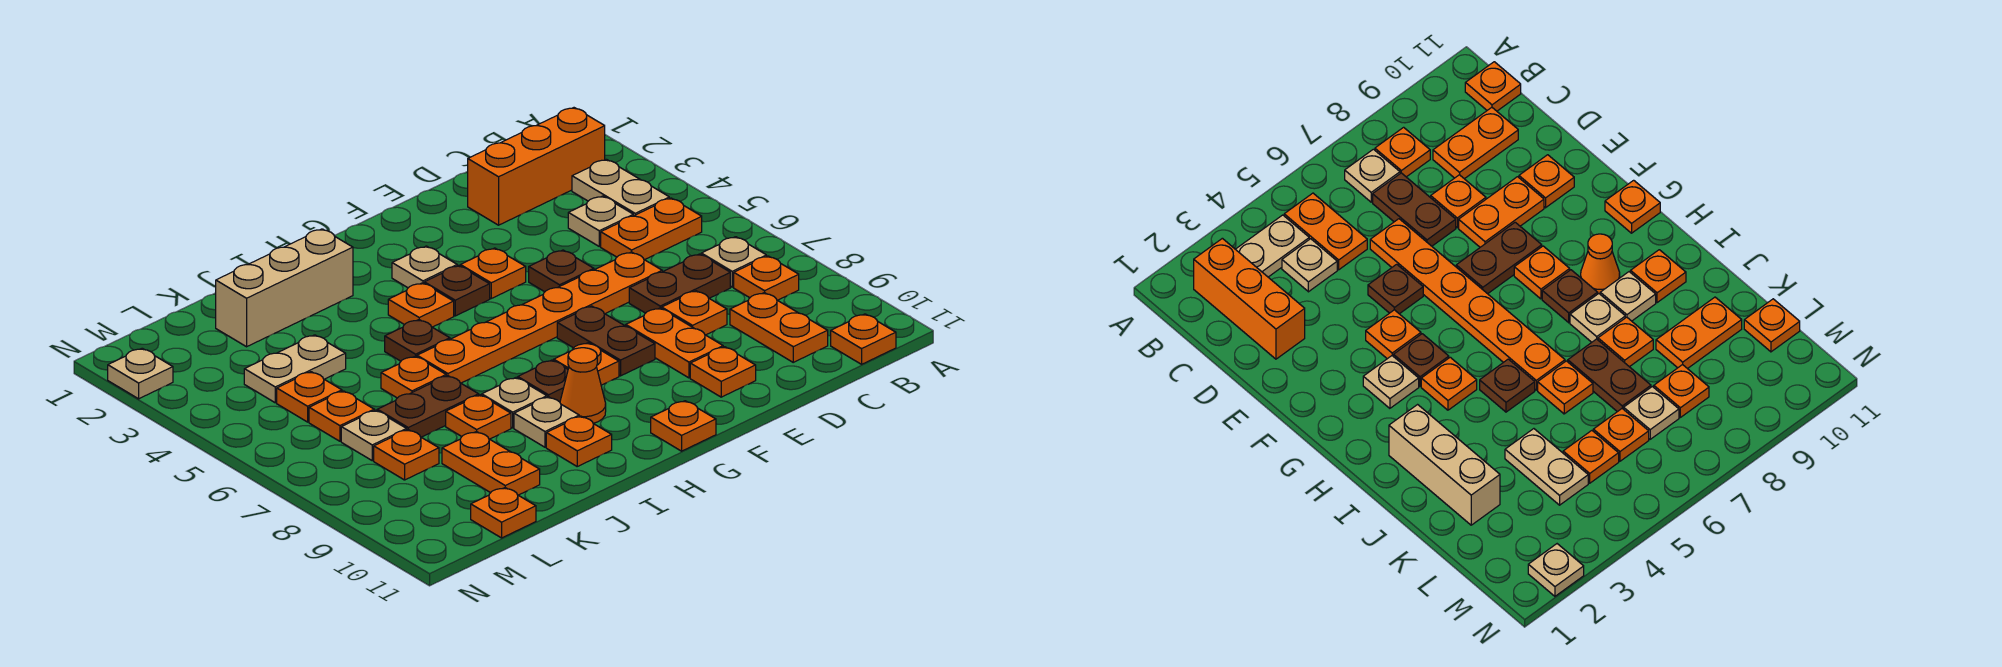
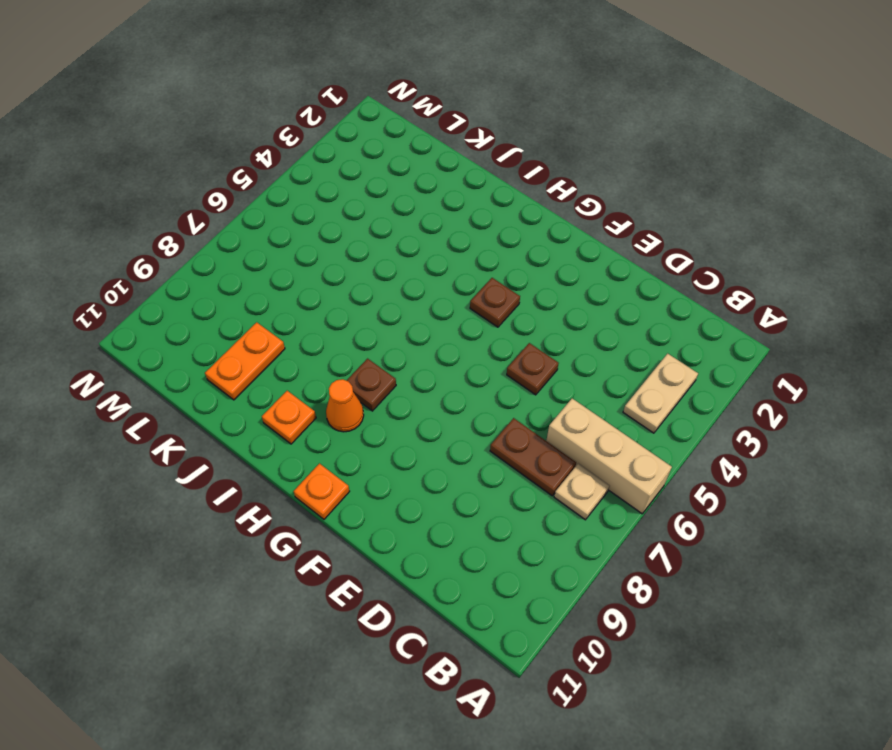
tan brick A6:C6 level 1 -> tan brick I2:K2 level 1
none -> orange brick B2:D2 level 1
none -> orange plate B5:C5 level 1
none -> orange plate B8 level 1
none -> orange plate B11 level 1

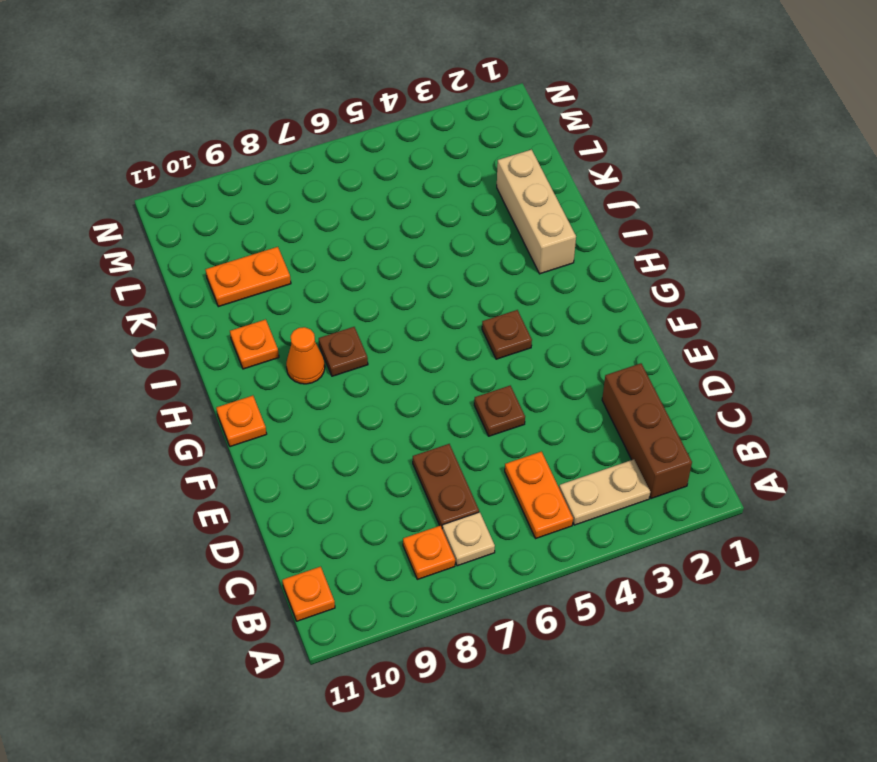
brown brick B2:D2 level 1 -> orange brick B2:D2 level 1
none -> tan plate C4 level 1
none -> orange plate C9:C10 level 1
none -> orange plate D6:I6 level 1
none -> orange plate D8 level 1

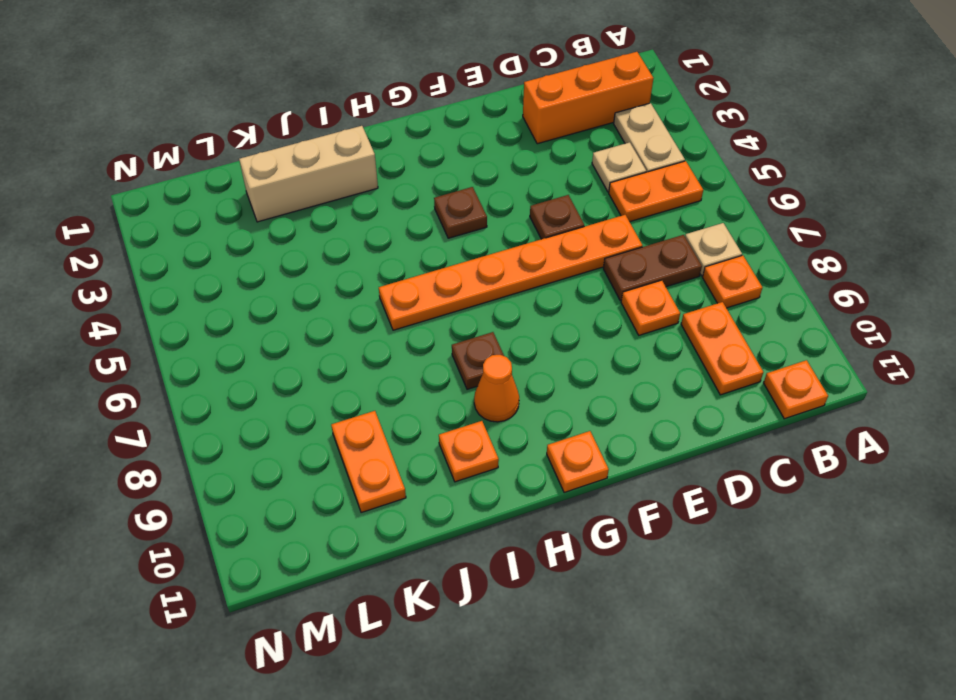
none -> orange plate E8:E9 level 1
none -> orange plate E10 level 1
none -> orange plate F4 level 1
none -> brown plate F7:F8 level 1

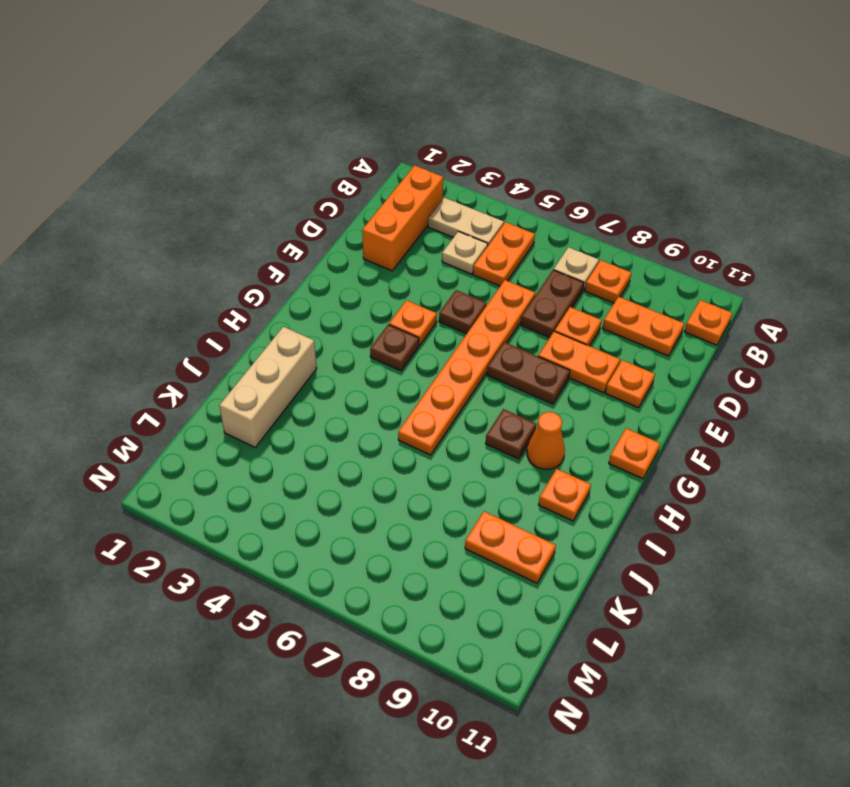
none -> tan plate G3 level 1
none -> orange plate G8 level 1
none -> orange plate H4 level 1
none -> brown plate I5 level 1

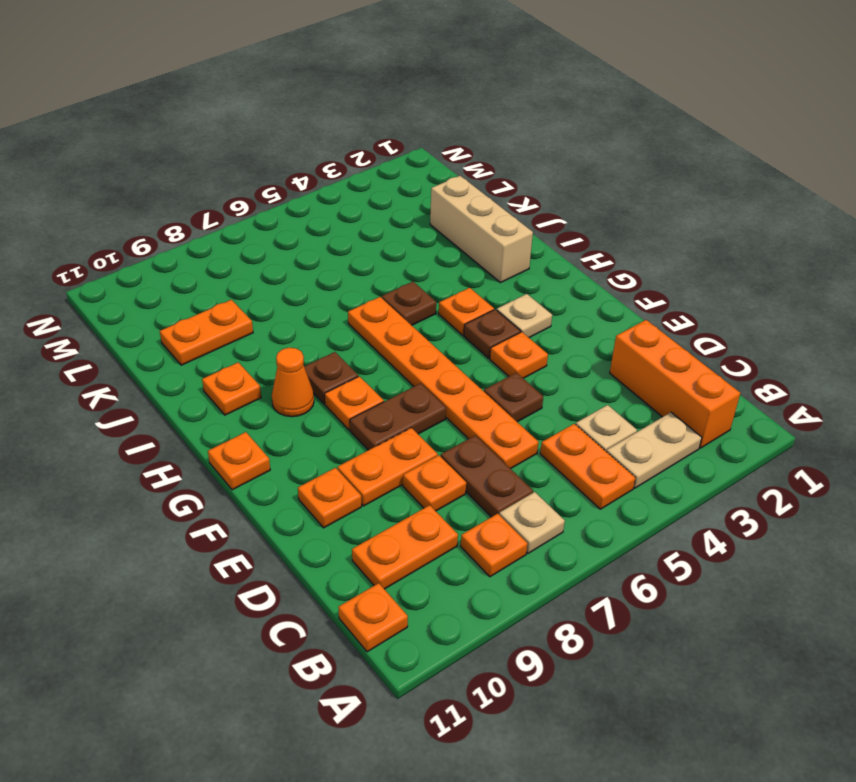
none -> tan plate I8 level 1
none -> tan plate I9 level 1
none -> orange plate J6 level 1
none -> brown plate J7:K7 level 1

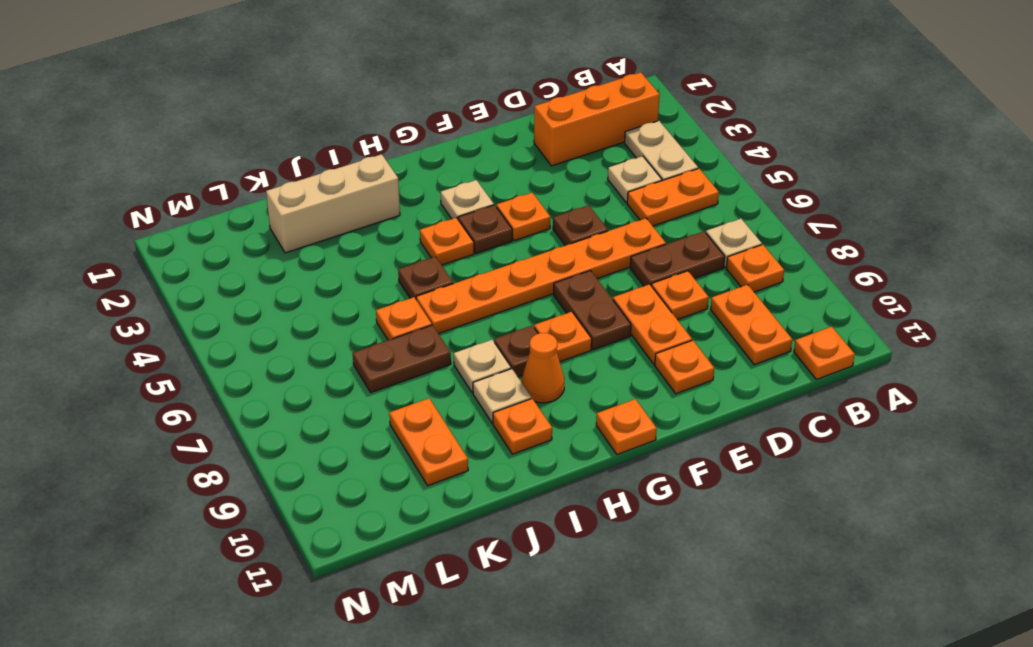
none -> orange plate J8 level 1
none -> tan plate K4:L4 level 1
none -> orange plate L5 level 1
none -> orange plate L6 level 1

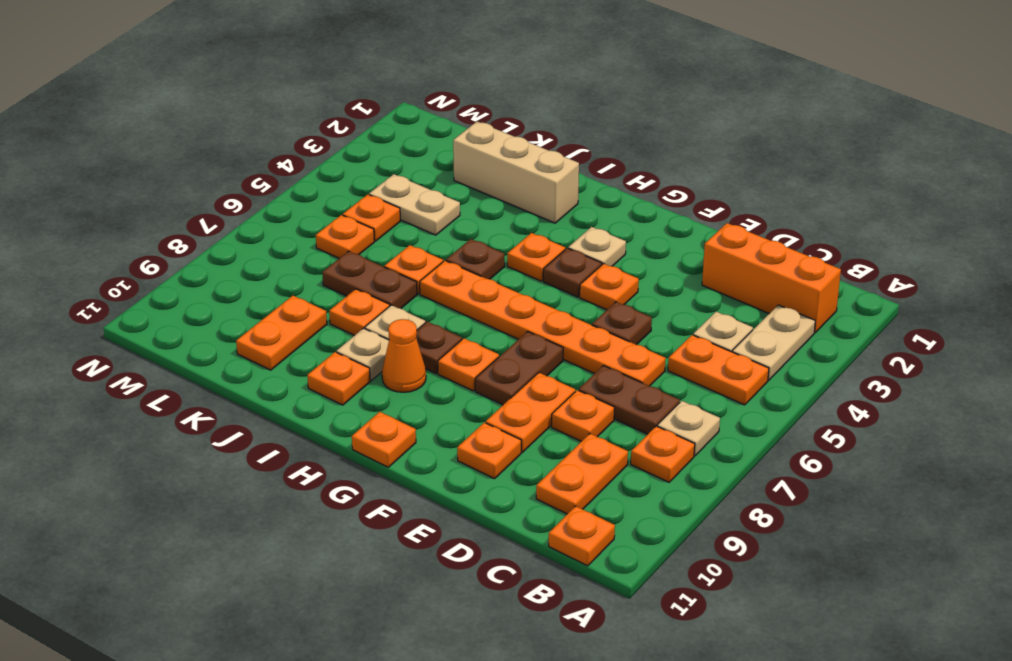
none -> tan plate L7 level 1
none -> orange plate L8 level 1
none -> orange plate L11 level 1
none -> tan plate N2 level 1

